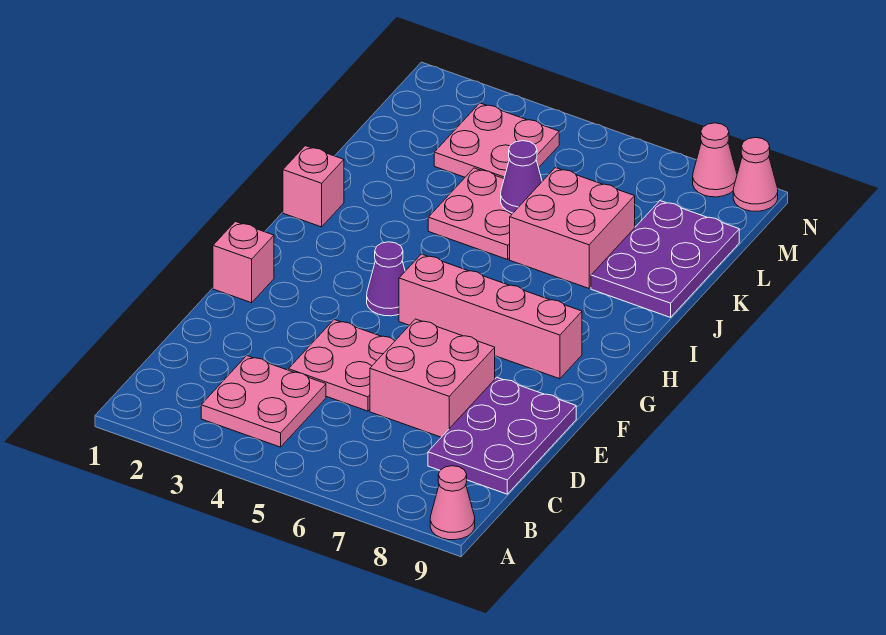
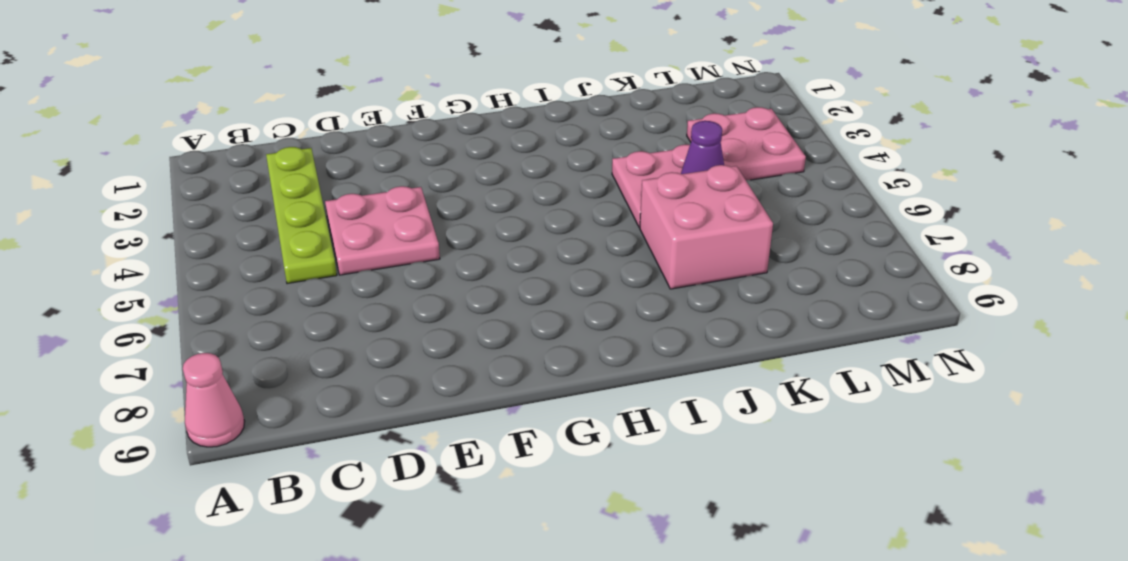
lime plate C2:C5 level 1 -> pink plate B3:C4 level 1
none -> purple plate C8:E9 level 1
none -> pink brick D6:E7 level 1
none -> pink brick F1 level 1

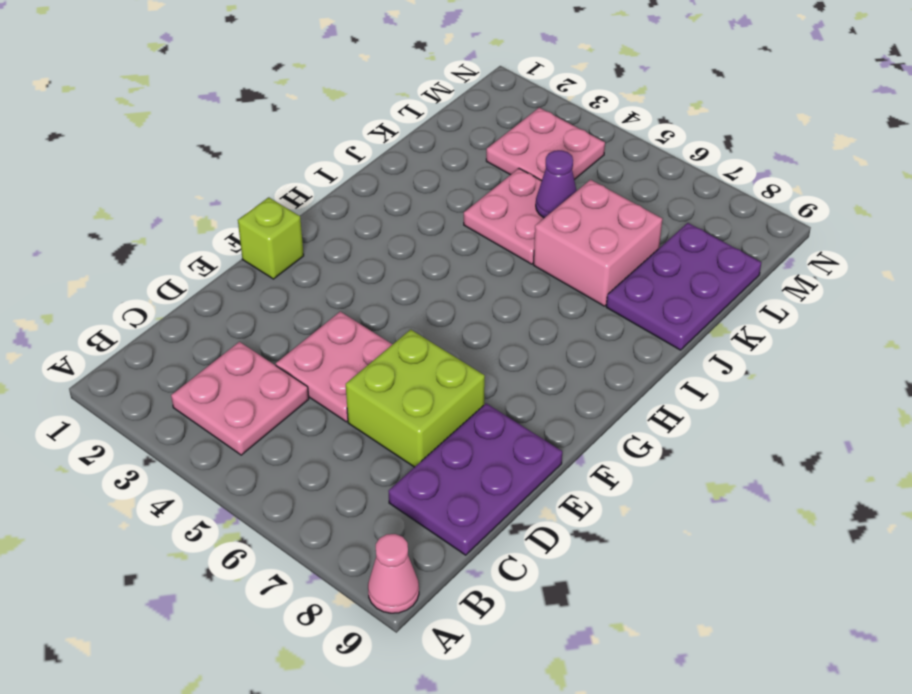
lime brick D6:E7 level 1 -> pink brick D6:E7 level 1
lime brick F1 level 1 -> pink brick F1 level 1
none -> purple cone G4 level 1
none -> pink brick G5:G8 level 1
none -> pink brick I1 level 1

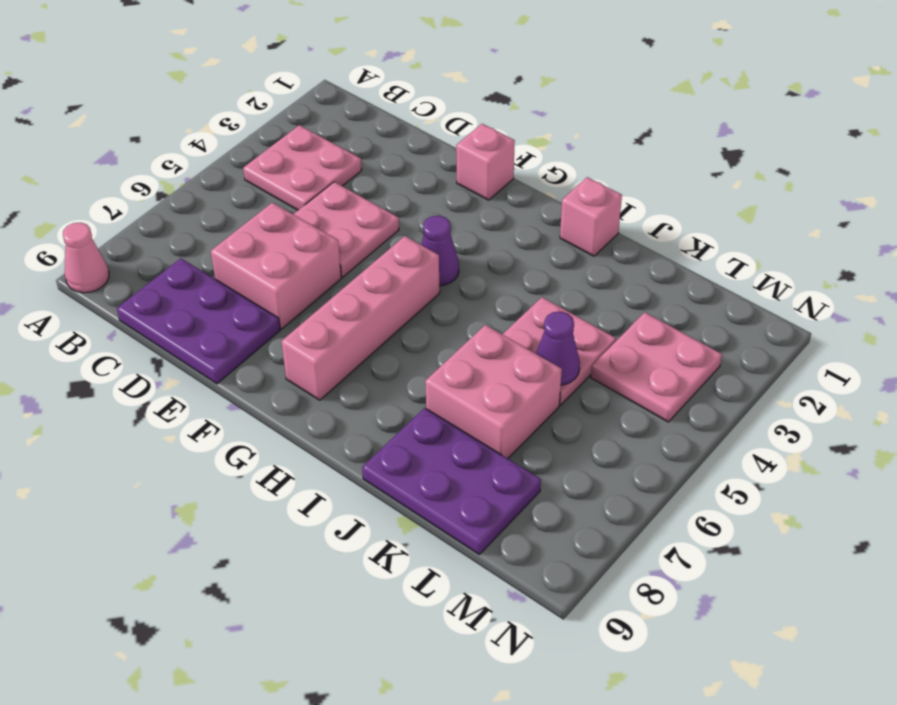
none -> pink cone N8 level 1
none -> pink cone N9 level 1

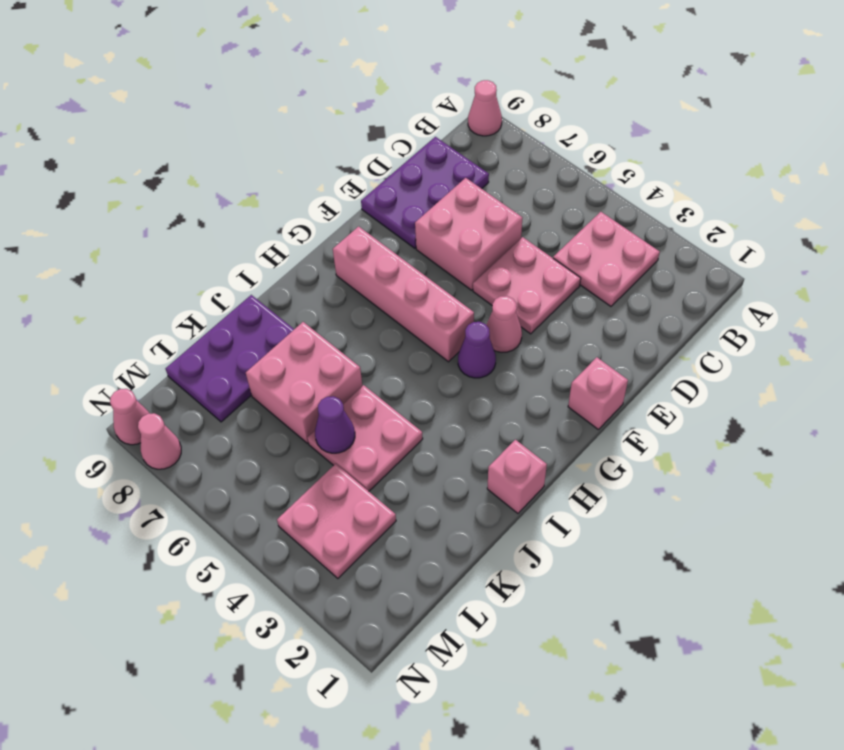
pink cone F4 level 1 -> none

